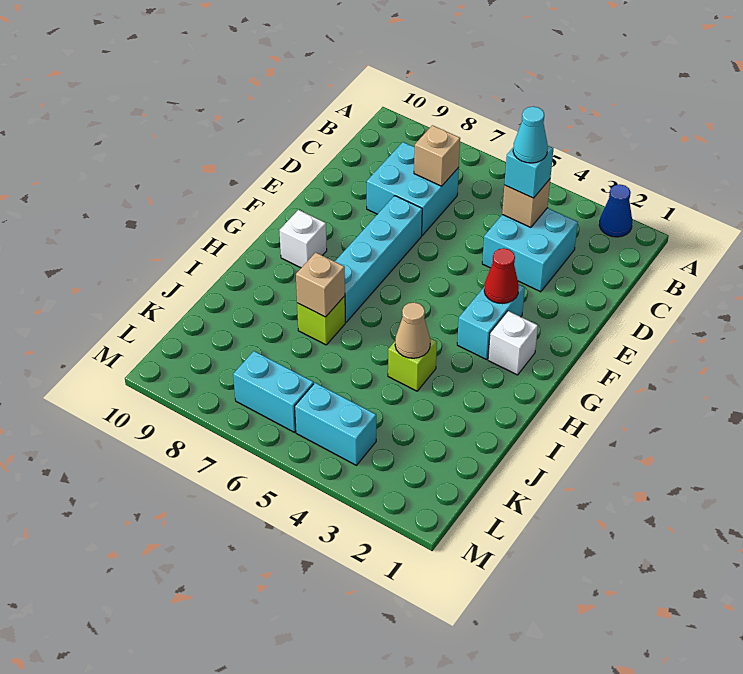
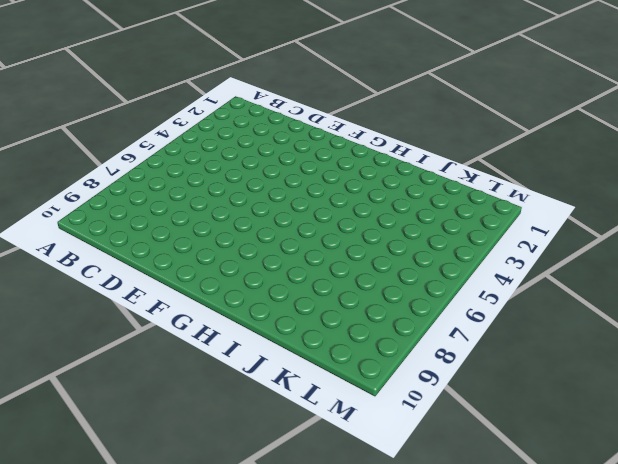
none -> blue cone A2 level 1
none -> cyan brick C3:D4 level 1
none -> cyan brick C7:D8 level 1

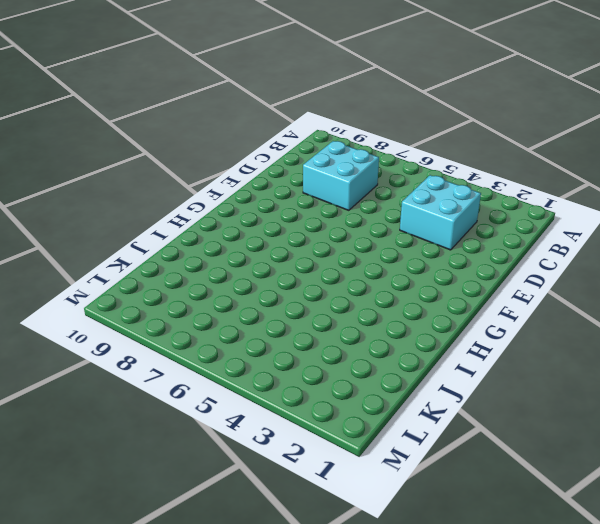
none -> blue cone A2 level 1
none -> cyan brick E7:H7 level 1
none -> cyan brick F3:G3 level 1

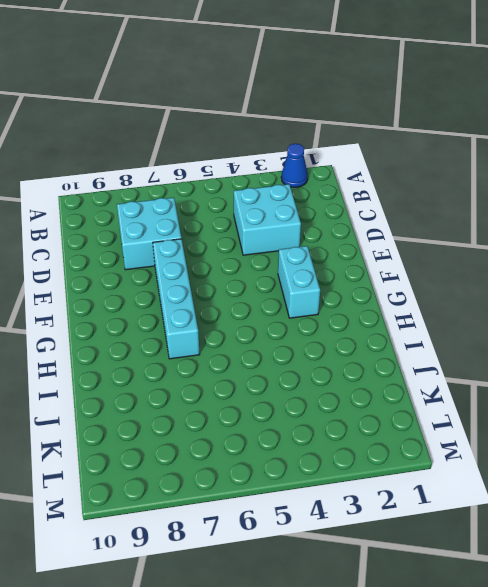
none -> white brick G2 level 1
none -> white brick G9 level 1
none -> lime brick I4 level 1

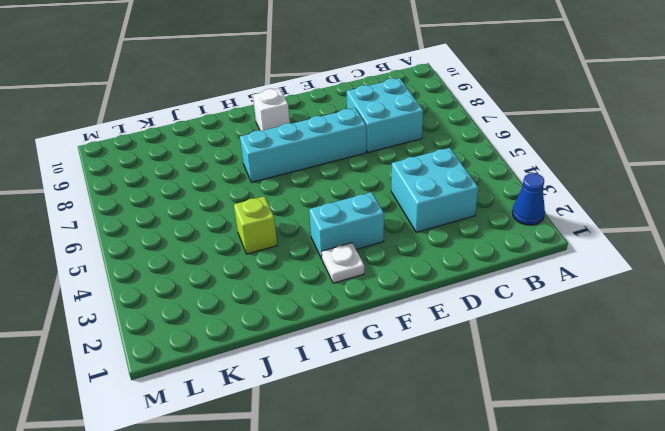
white plate G2 level 1 -> white brick G2 level 1
none -> lime brick I7 level 1
none -> cyan brick L4:L5 level 1
none -> cyan brick L6:L7 level 1

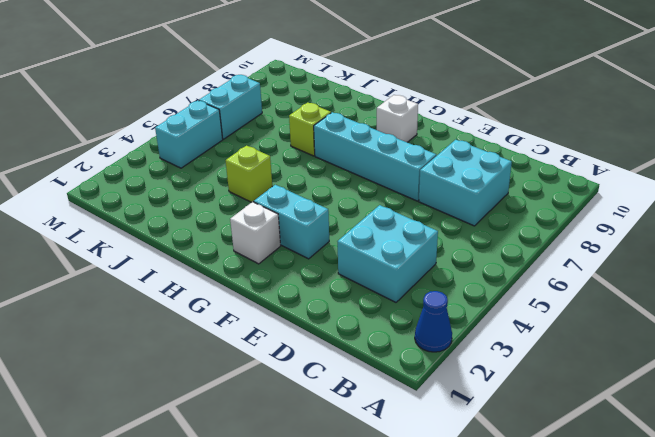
none -> tan brick C4 level 2
none -> tan brick C7 level 2
none -> red cone F3 level 2

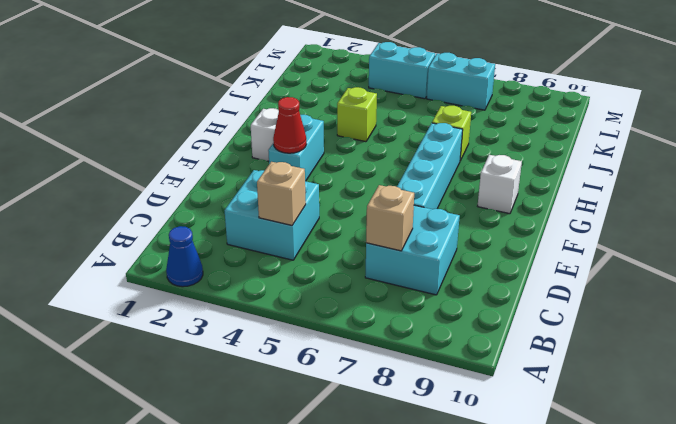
none -> tan cone I4 level 2
none -> tan brick I7 level 2
none -> cyan brick C4 level 3

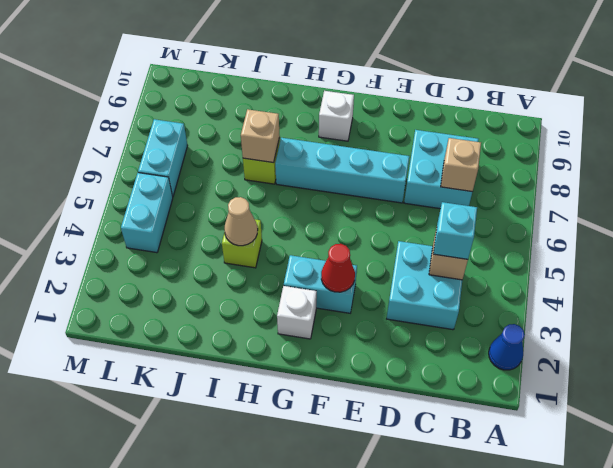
none -> cyan cone C4 level 4

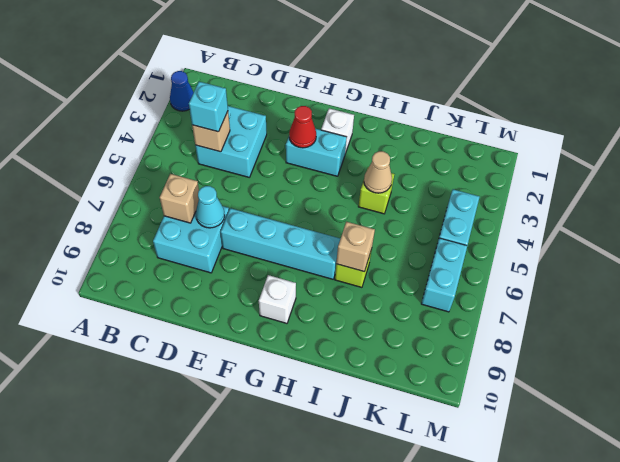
cyan cone D7 level 2 -> cyan cone C4 level 4

